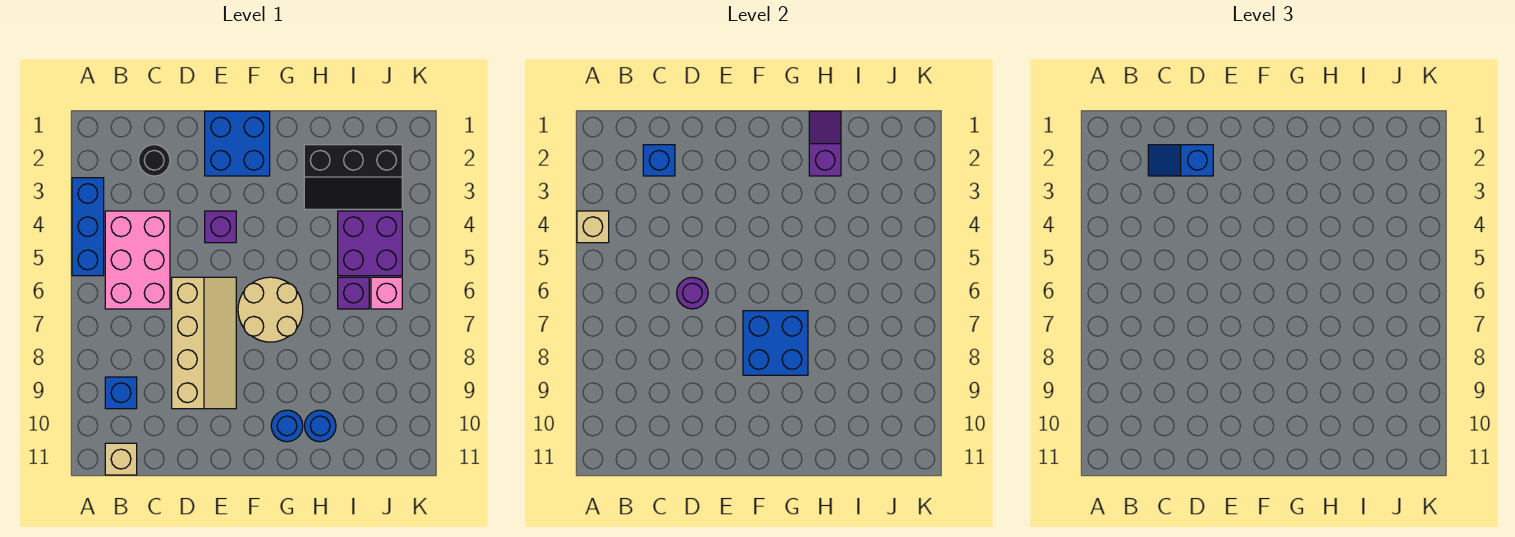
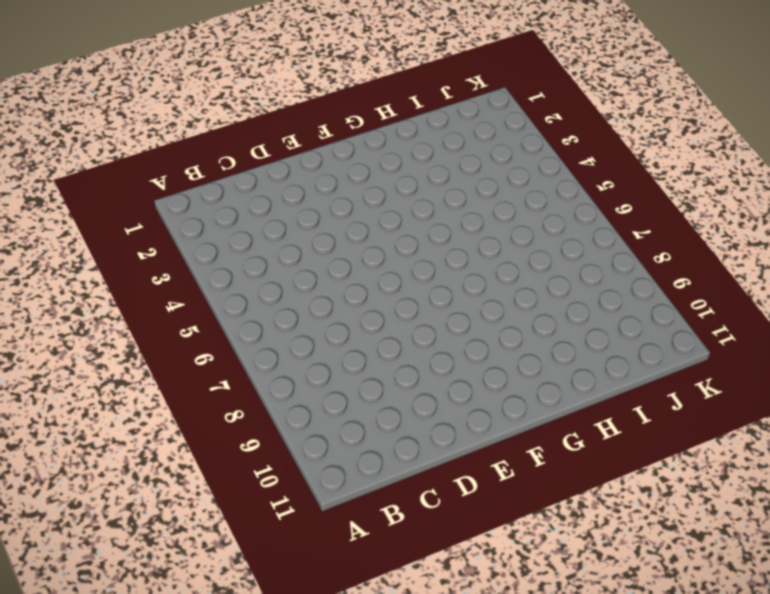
none -> blue brick A3:A5 level 1
none -> pink brick B4:C6 level 1
none -> blue brick B9 level 1

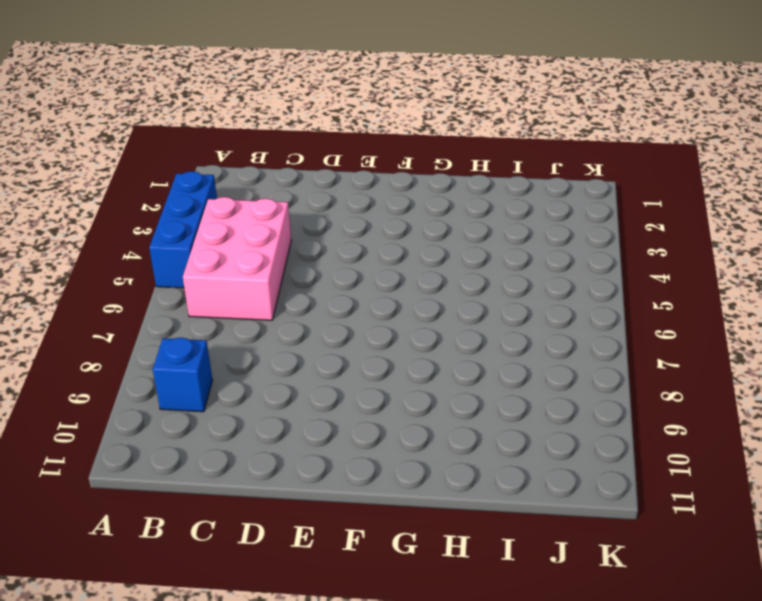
none -> tan brick B11 level 1
none -> black round brick C2 level 1
none -> tan slope D6:E9 level 1 top D

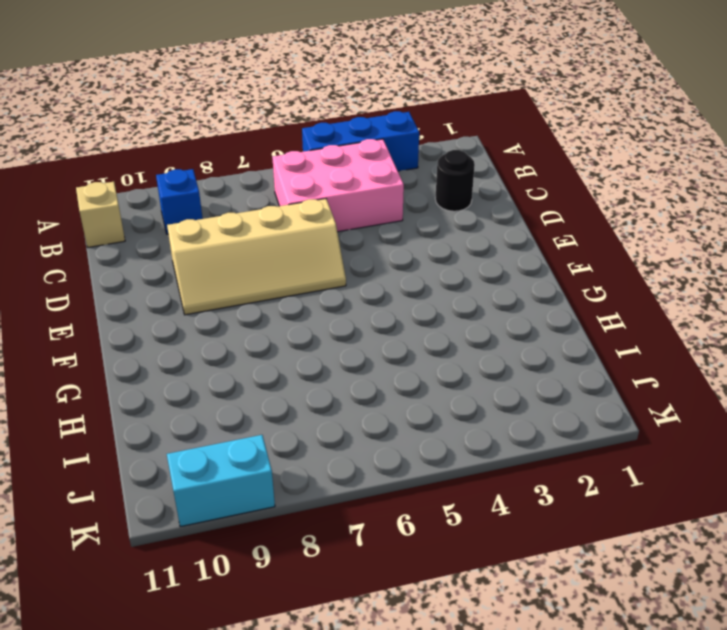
cyan brick K9:K10 level 1 -> none
none -> blue brick E1:F2 level 1
none -> purple brick E4 level 1
none -> tan round brick F6:G7 level 1

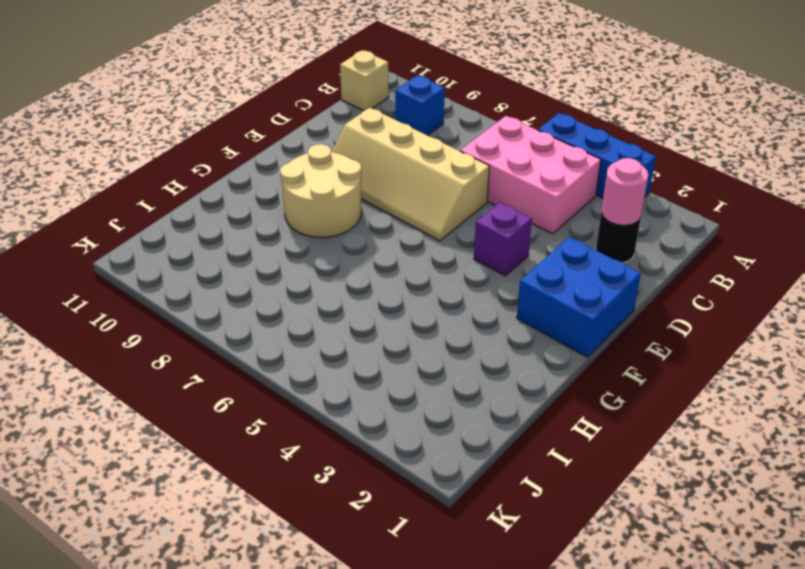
pink round brick C2 level 2 -> blue brick C2 level 2
tan round brick F8:G9 level 1 -> tan round brick F6:G7 level 1
none -> blue round brick G10 level 1
none -> black slope H2:J3 level 1 top 2
none -> blue round brick H10 level 1

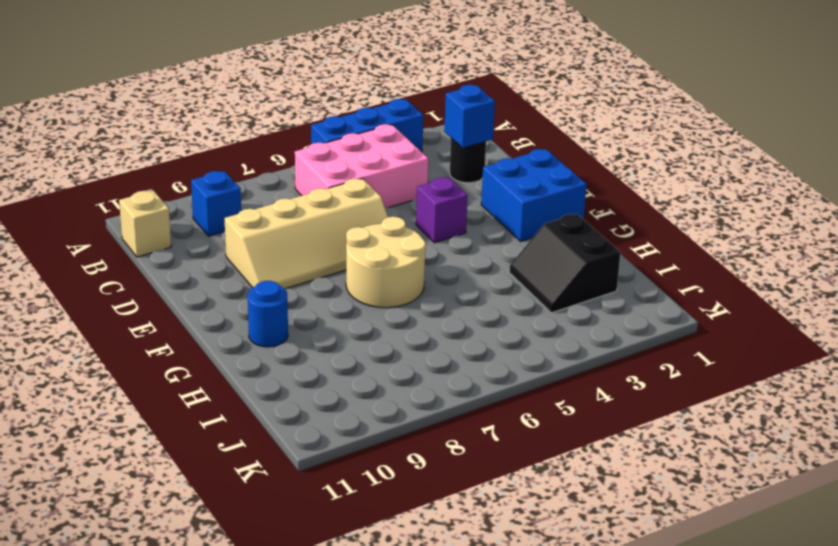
black slope H2:I3 level 1 top 2 -> black slope H2:J3 level 1 top 2
none -> blue round brick H10 level 1
none -> purple brick I4:J5 level 1
none -> purple brick I6 level 1

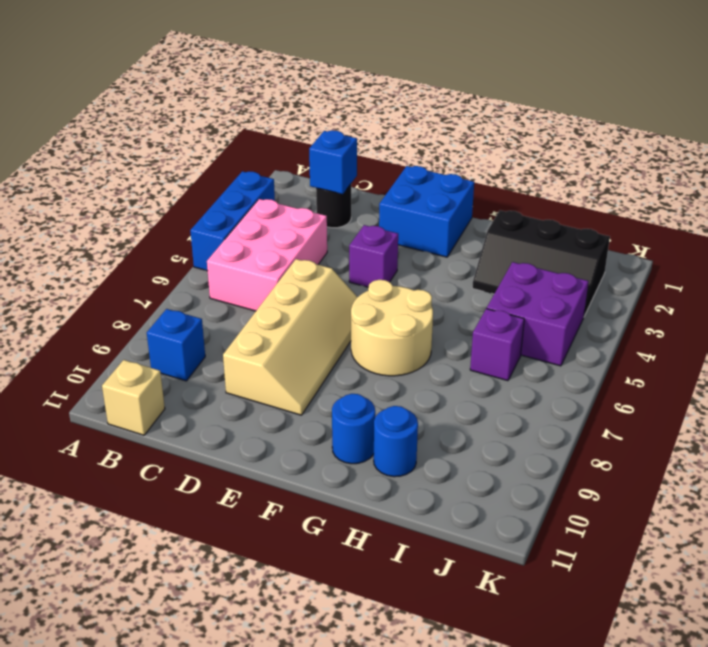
none -> pink brick J6 level 1
none -> tan brick A4 level 2
none -> purple round brick D6 level 2

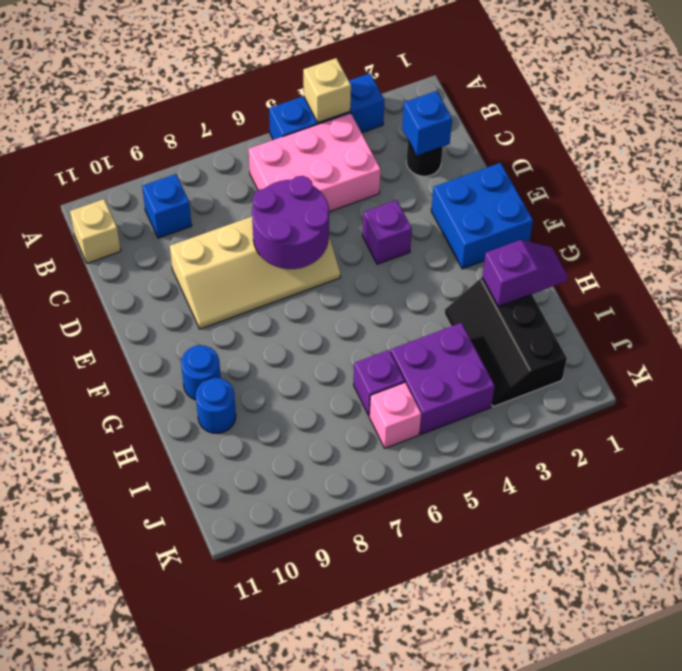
purple round brick D6:E7 level 2 -> purple round brick D6 level 2
none -> tan round brick F6:G7 level 1
none -> blue brick F7:G8 level 2
none -> blue slope C2:D2 level 3 top D

